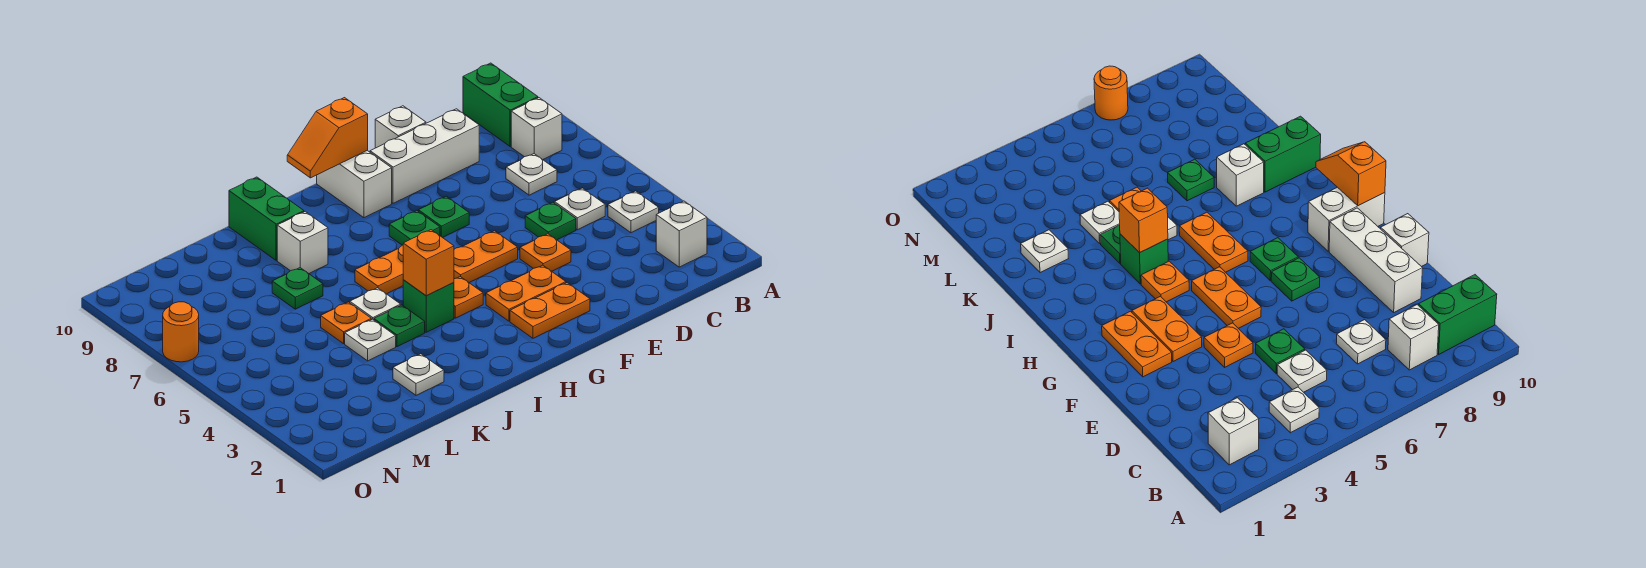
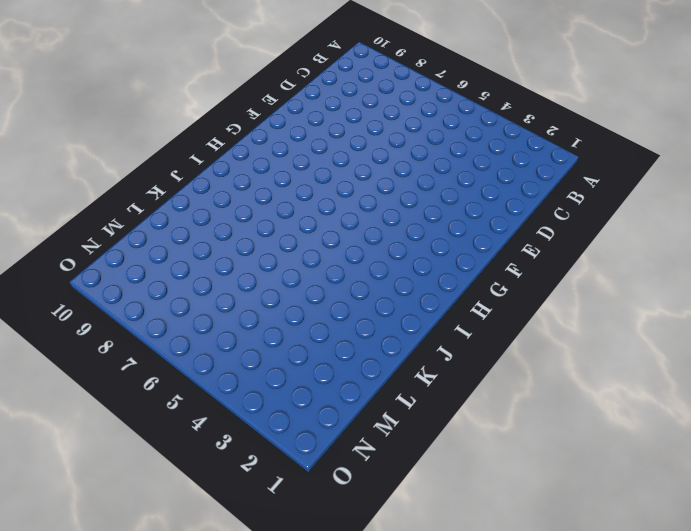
none -> white brick B2 level 1
none -> white plate B4 level 1
none -> white brick B8 level 1
none -> green brick B9:B10 level 1

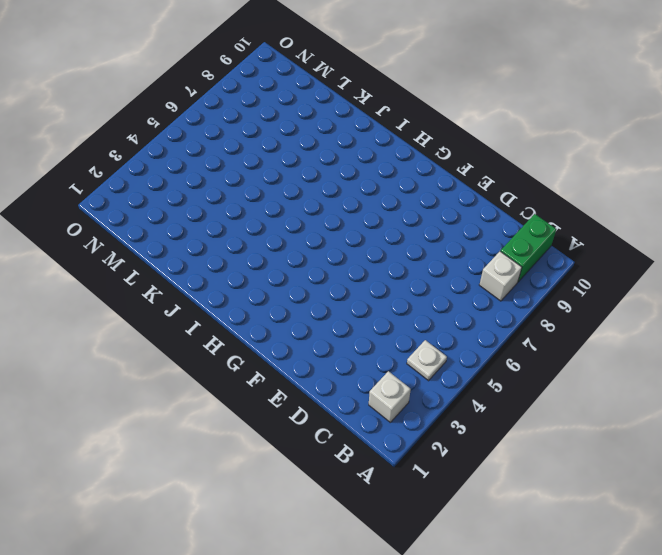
none -> white plate C5 level 1
none -> white plate C7 level 1
none -> green plate D5 level 1
none -> white brick D9:F9 level 1

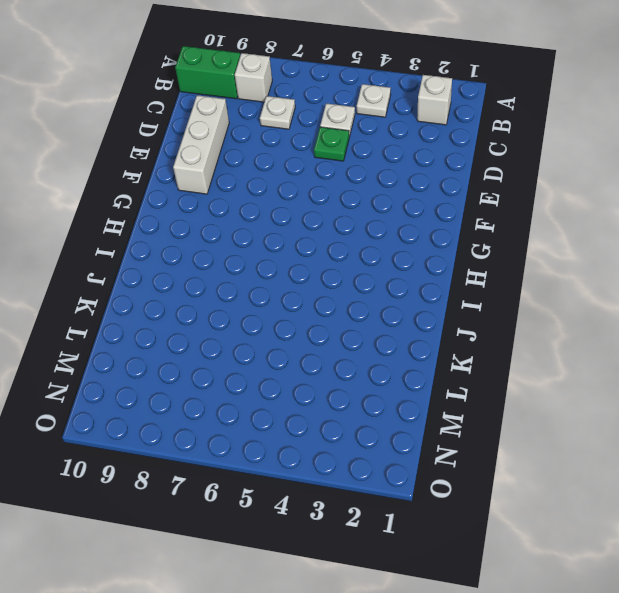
none -> orange plate E4 level 1
none -> white brick E10 level 1
none -> orange plate F2:G2 level 1
none -> orange plate F3:G3 level 1

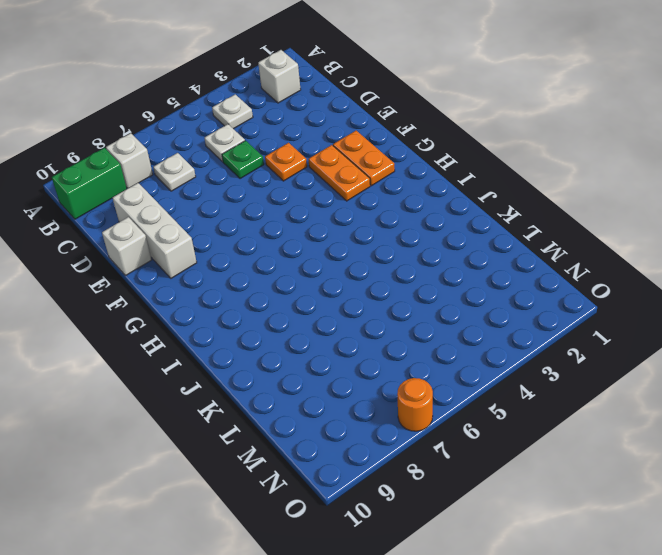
none -> orange plate F5:G5 level 1
none -> green plate F7 level 1
none -> green plate G7 level 1
none -> white brick G9:G10 level 1

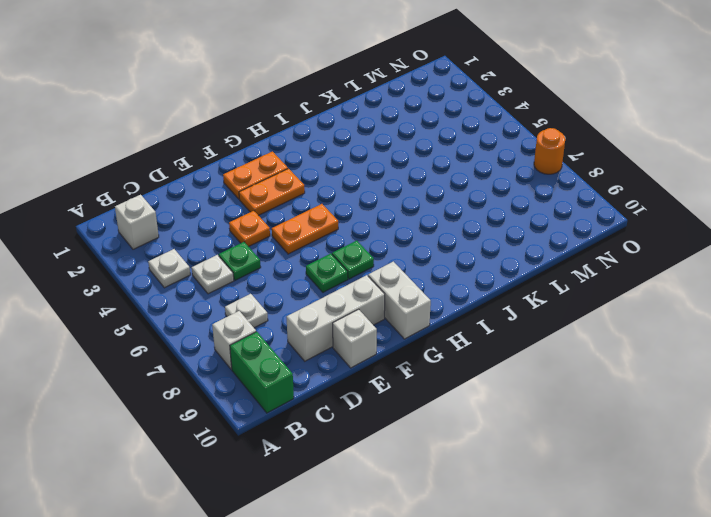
none -> orange plate H4 level 1
none -> orange plate H6:I6 level 1
none -> green brick I4 level 1
none -> green plate J4 level 1

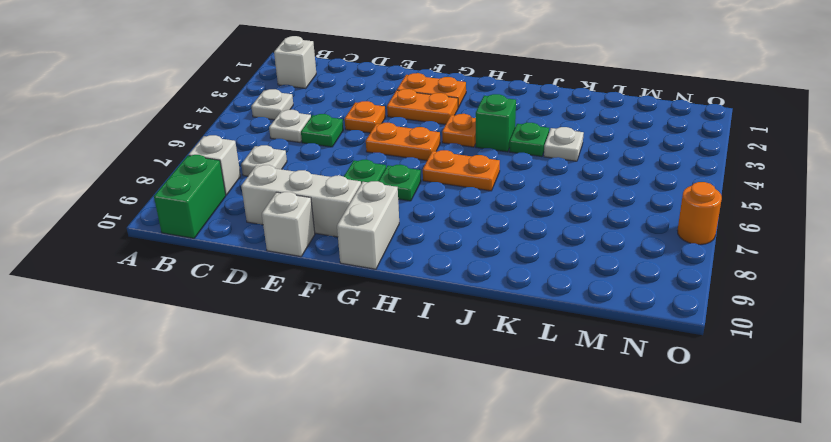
none -> white plate J5 level 1
none -> white brick J8 level 1
none -> green brick J9:J10 level 1
none -> white plate K2 level 1

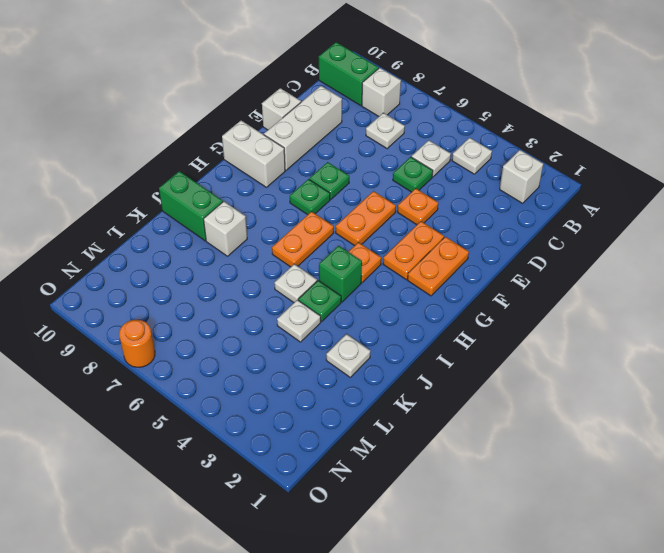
none -> orange plate K5 level 1
none -> green plate K7 level 1
none -> orange slope G10:H10 level 2 top G
none -> orange brick I4 level 2

